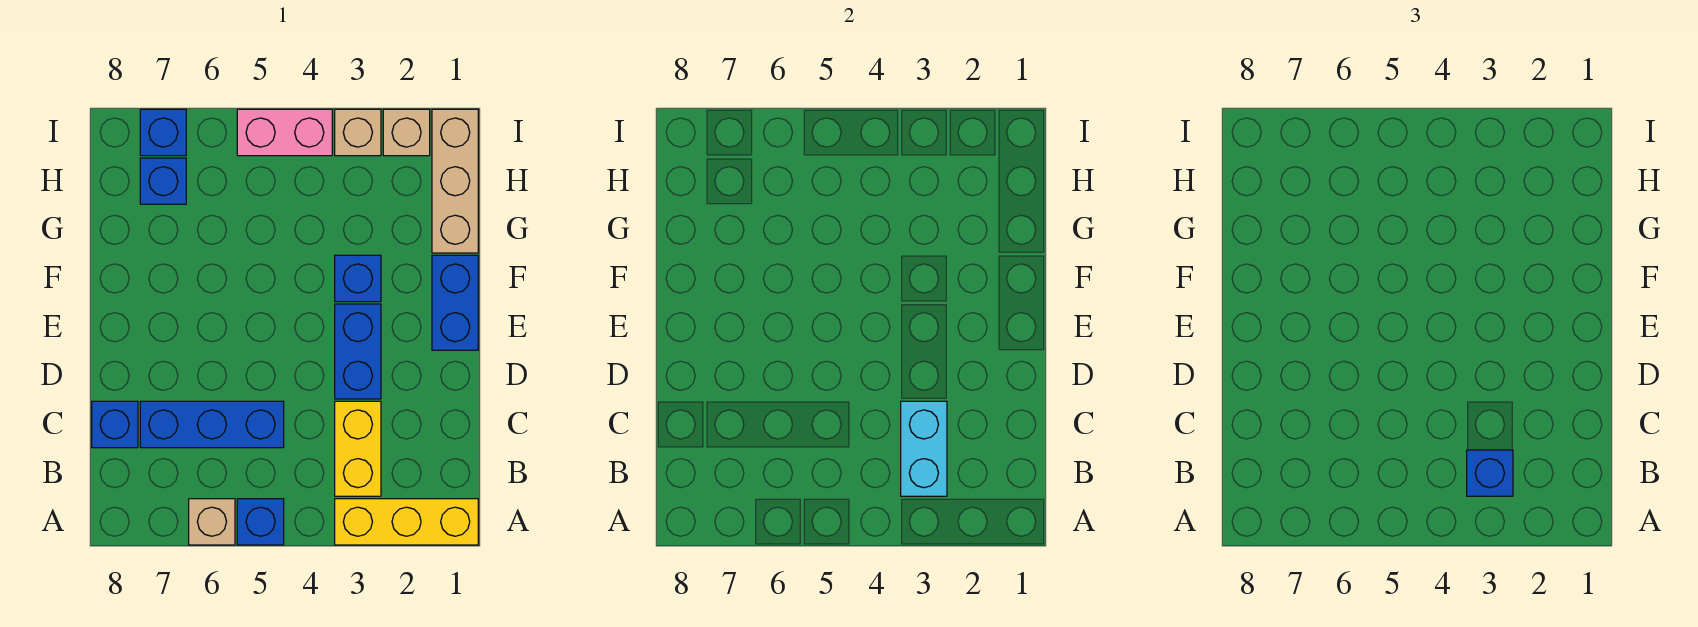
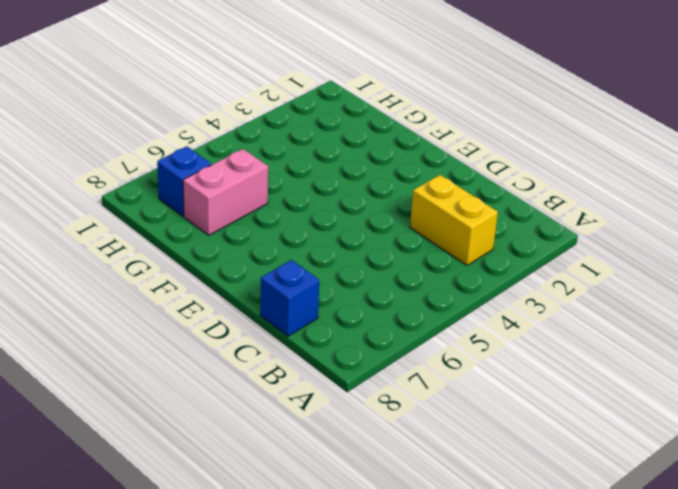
pink brick G6:G7 level 1 -> pink brick I4:I5 level 1
none -> yellow brick A1:A3 level 1
none -> blue brick A5 level 1
none -> tan brick A6 level 1

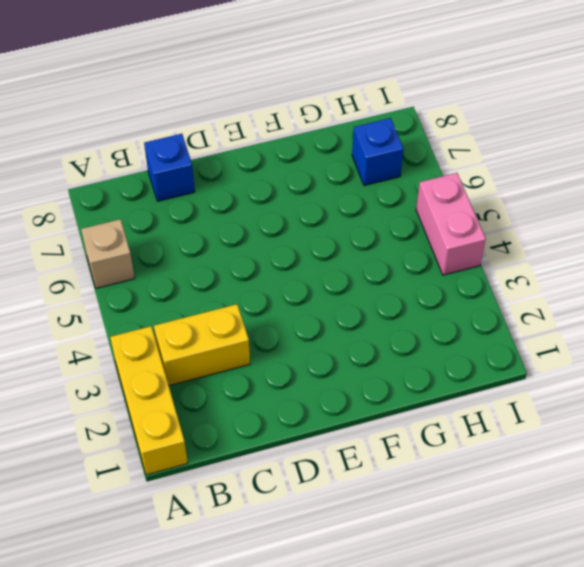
none -> blue brick A5 level 1
none -> blue brick C5:C7 level 1
none -> blue brick D3:E3 level 1

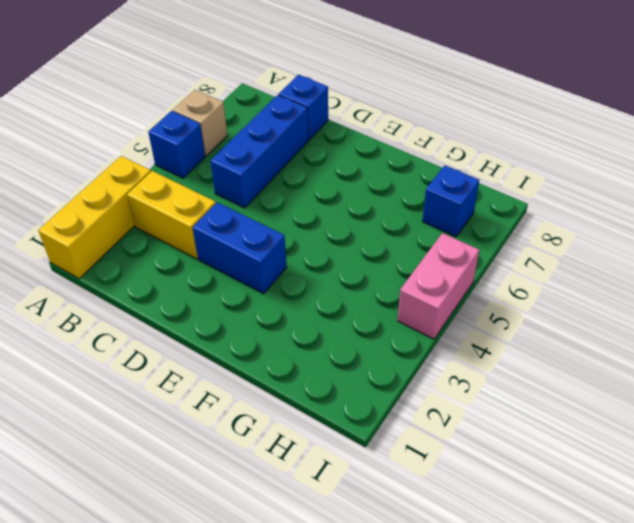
none -> blue brick E1:F1 level 1
none -> blue brick F3 level 1
none -> tan brick G1:I1 level 1

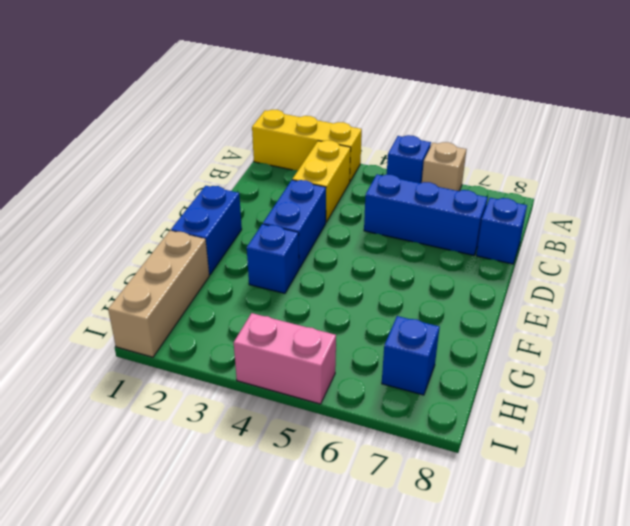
none -> tan brick I2 level 1
none -> tan brick I3 level 1
none -> blue brick I7 level 1

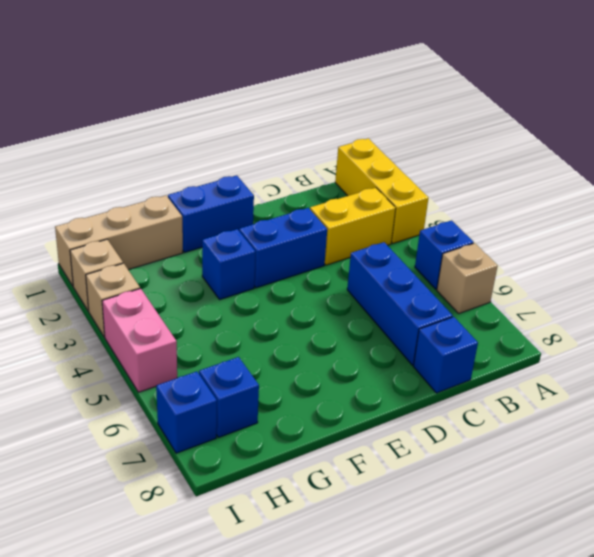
none -> cyan brick B3:C3 level 2
none -> blue brick B3 level 3

